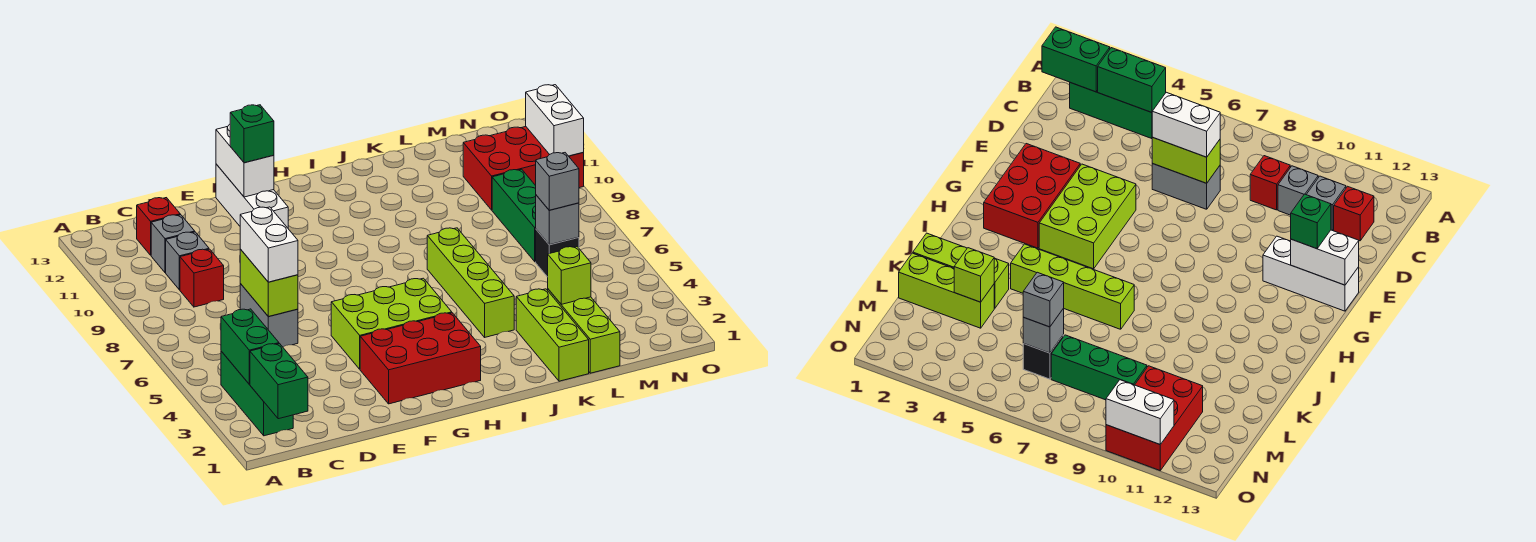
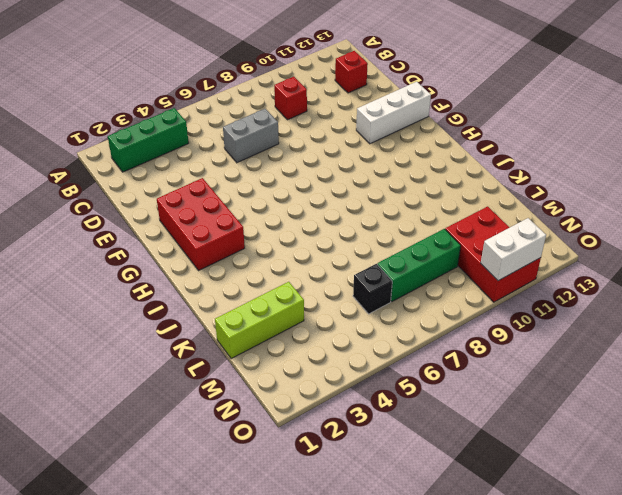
none -> grey brick C10 level 1
none -> grey brick C11 level 1
none -> lime brick F4:H5 level 1

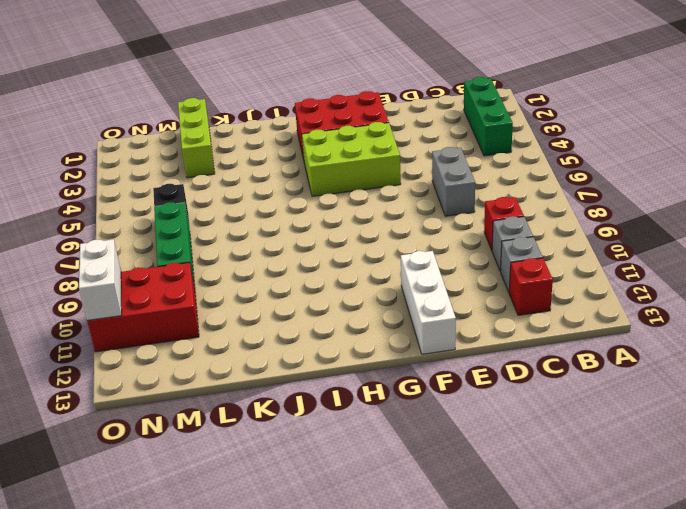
none -> lime brick J4:J7 level 1
none -> lime brick K1:K3 level 1
none -> green brick B1:B2 level 2

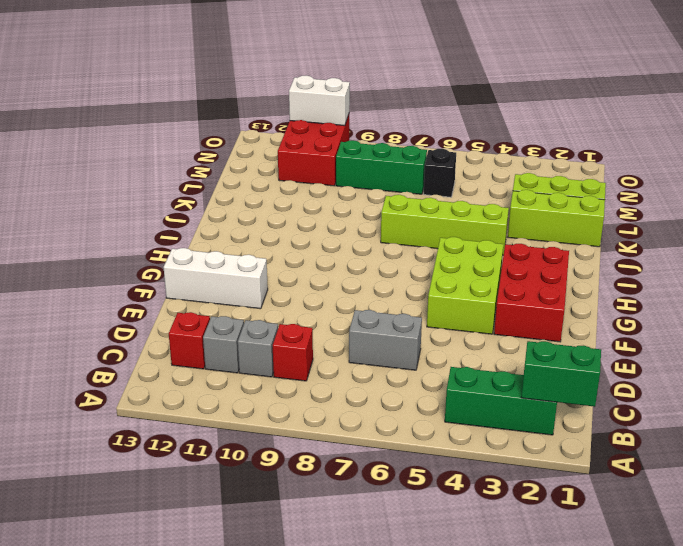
none -> green brick B3:B4 level 2
none -> lime brick D6:D7 level 2
none -> white brick F12:F13 level 2

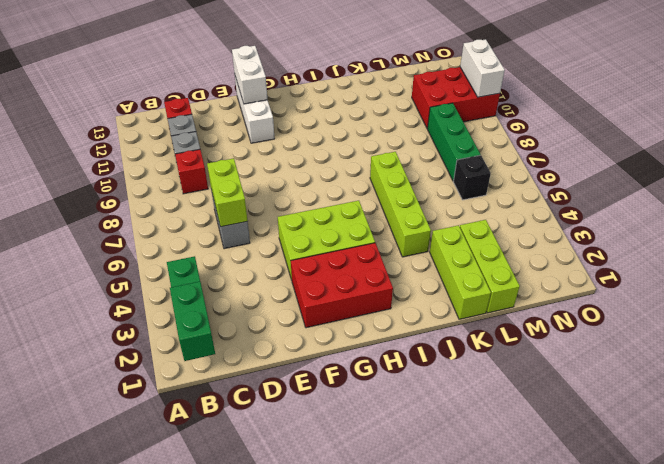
none -> green brick B3:B4 level 2
none -> lime brick L3 level 2
none -> grey brick M6 level 2

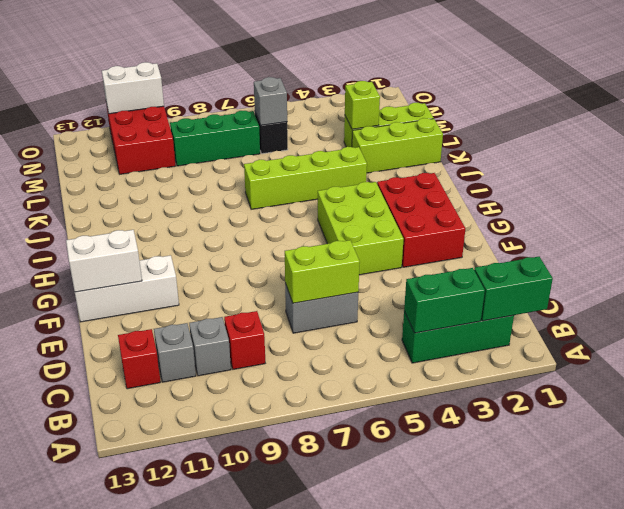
none -> white brick D6:D7 level 3
none -> green brick F12 level 3
none -> grey brick M6 level 3

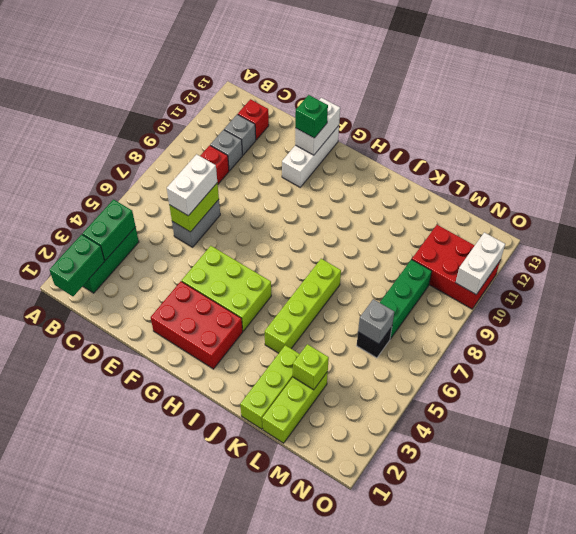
none -> grey brick M6 level 3

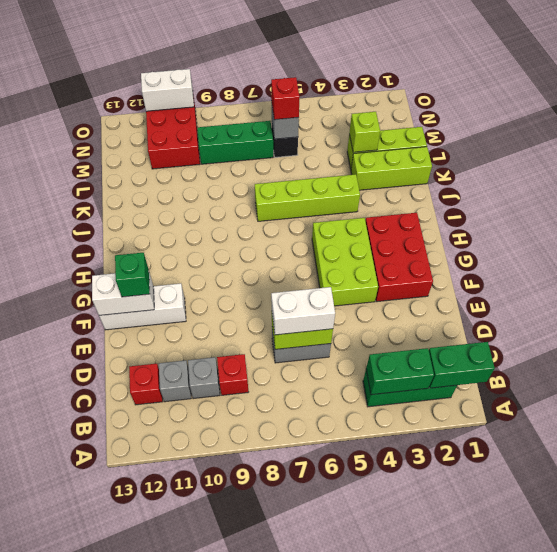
red brick M6 level 3 -> grey brick M6 level 3

